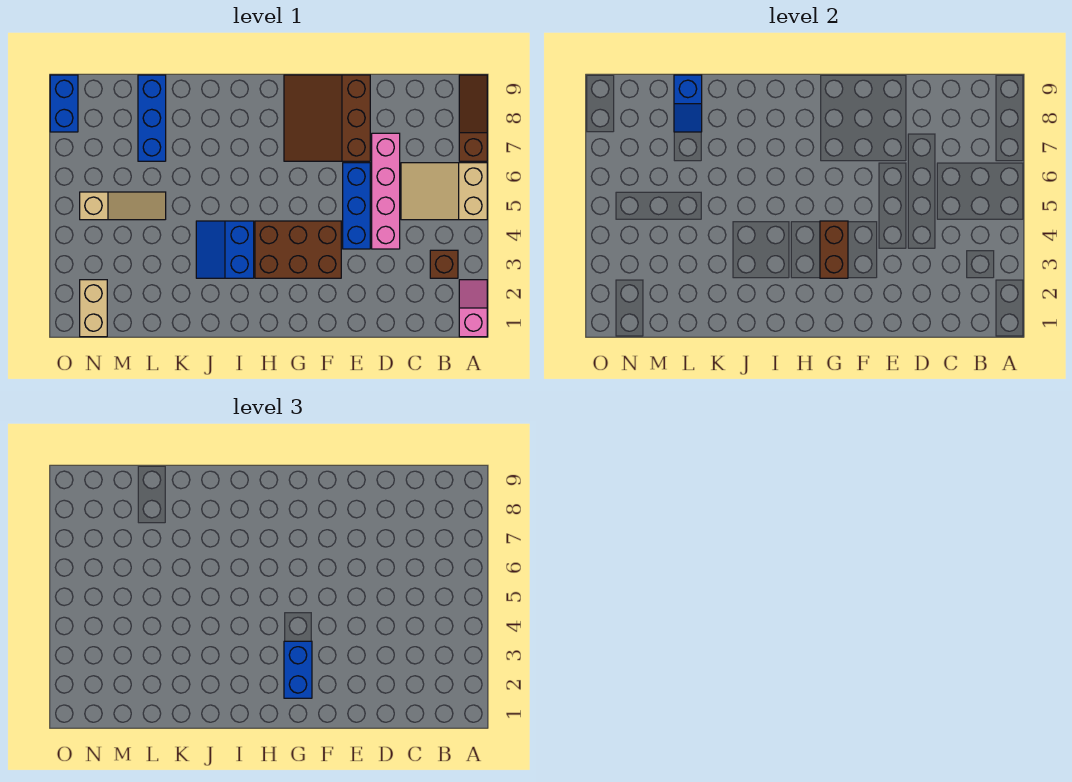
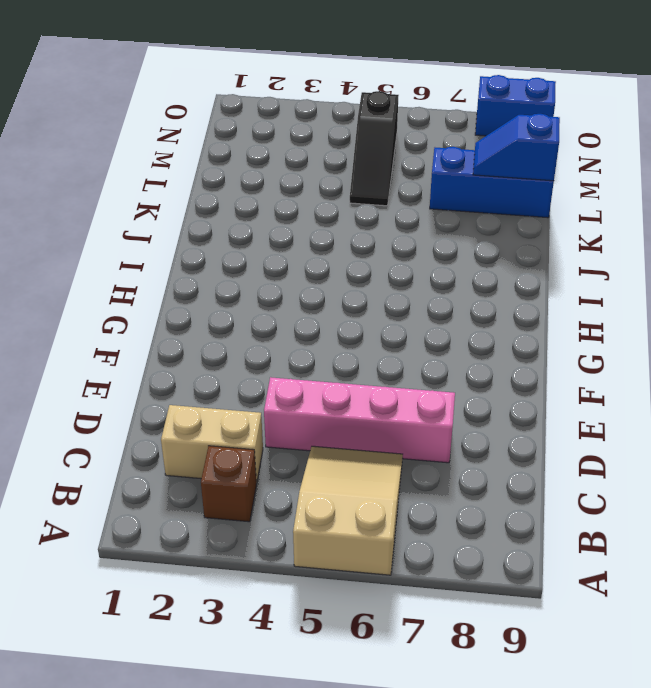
tan brick C2:C3 level 1 -> tan brick N1:N2 level 1
black slope L5:N5 level 1 top N -> tan slope L5:N5 level 1 top N
none -> pink slope A1:A2 level 1 top 1
none -> brown slope A7:A9 level 1 top 7
none -> blue brick E4:E6 level 1

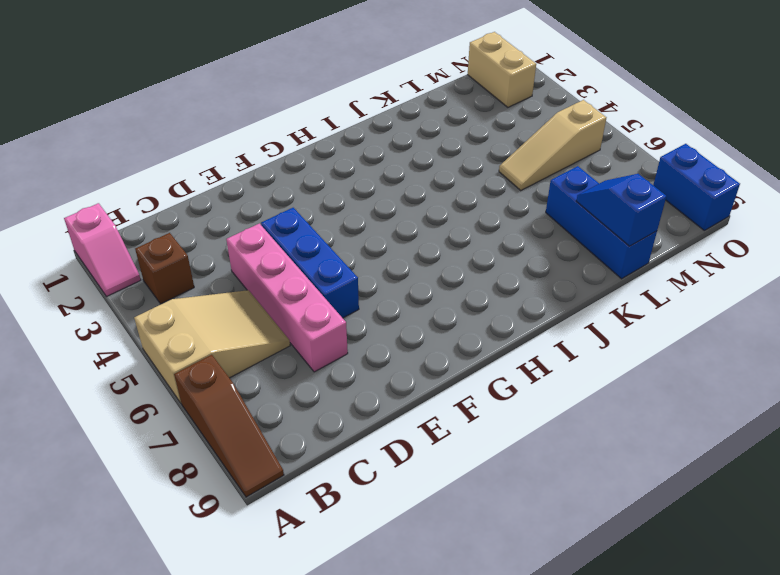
none -> brown slope E7:G9 level 1 top E
none -> brown brick F3:H4 level 1
none -> blue slope I3:J4 level 1 top I

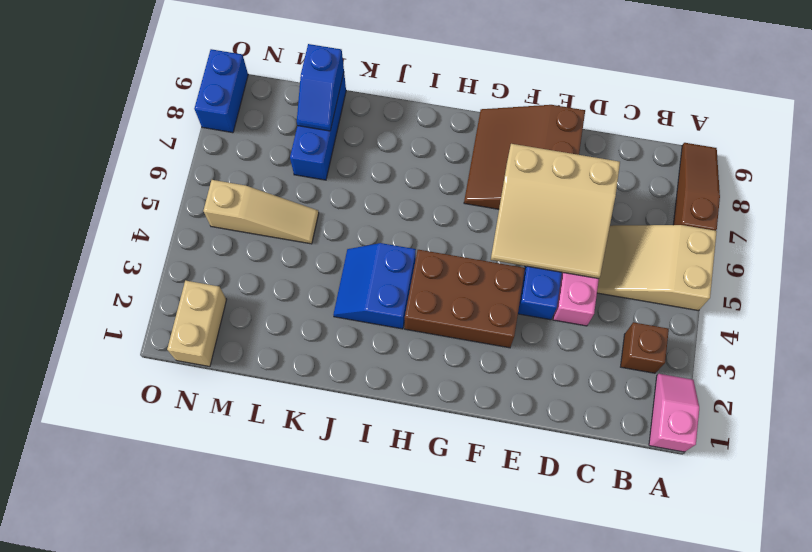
tan slope D5:F7 level 2 top 7 -> none
none -> brown brick G3:G4 level 2
none -> blue brick G2:G3 level 3

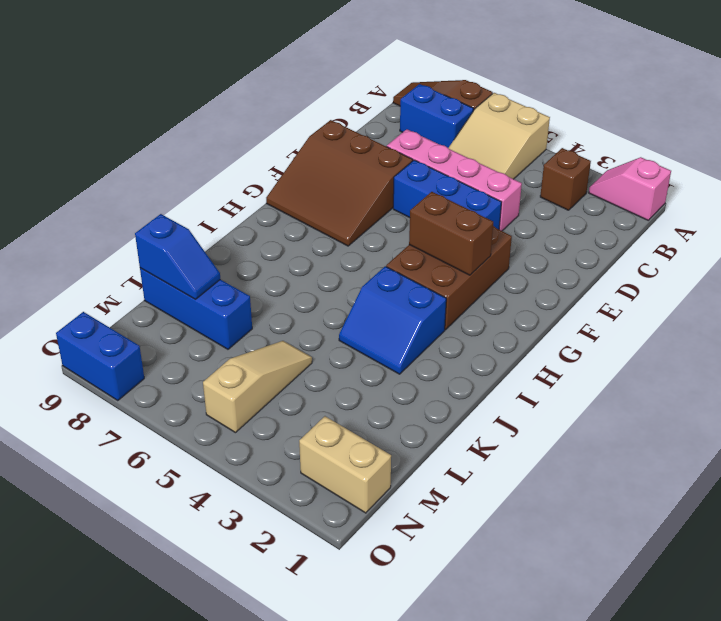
blue brick B7:B8 level 1 -> blue brick G2:G3 level 3

